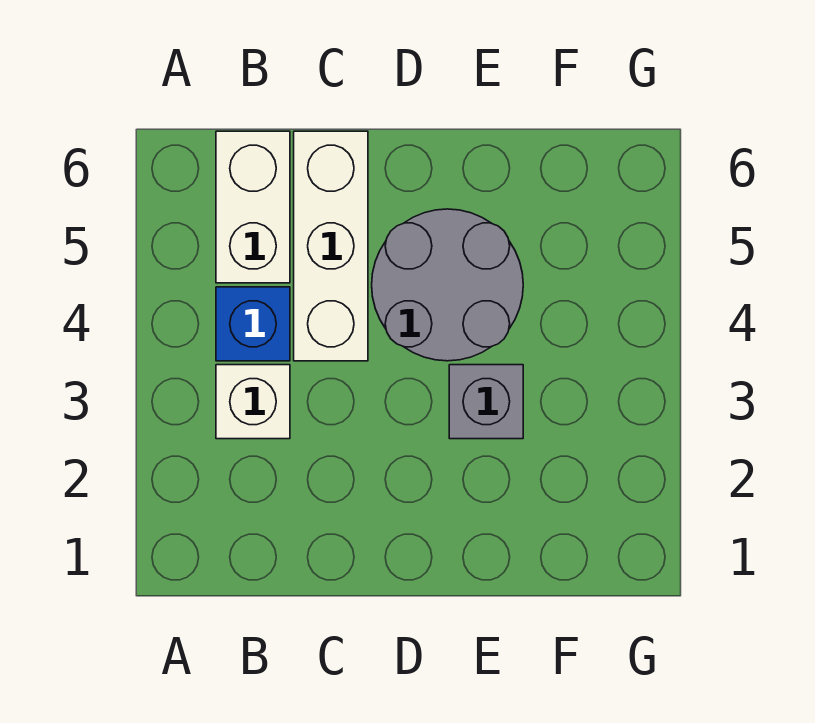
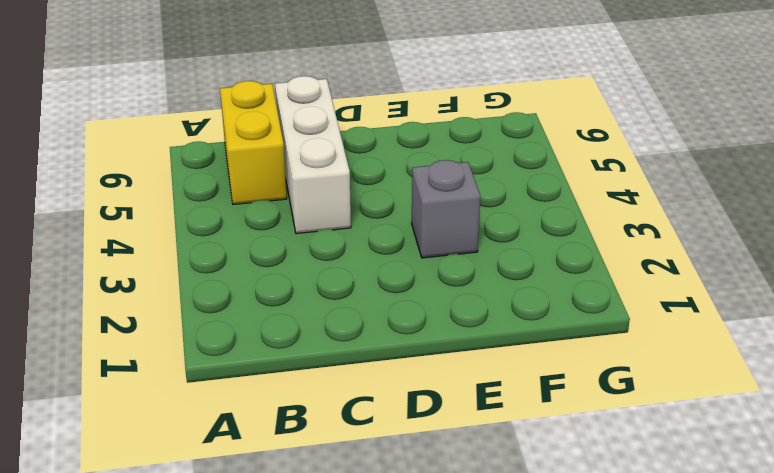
yellow brick B5:B6 level 1 -> white brick B5:B6 level 1
none -> white brick B3 level 1
none -> blue brick B4 level 1

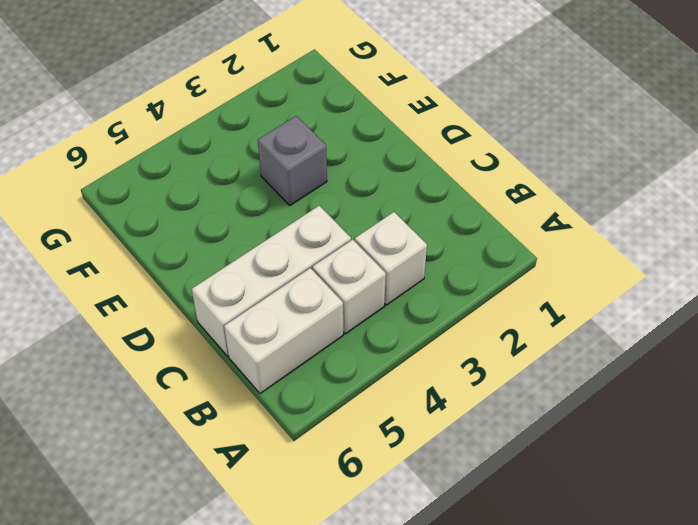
white brick B4 level 1 -> blue brick B4 level 1
none -> grey round brick D4:E5 level 1

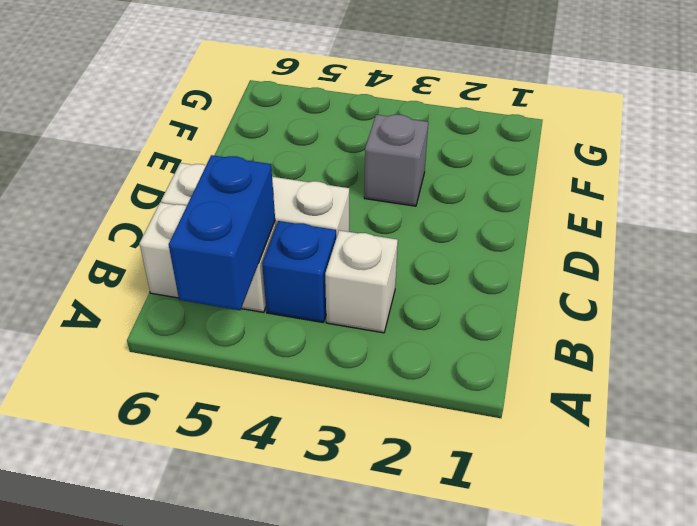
blue brick A5:B5 level 2 -> none
none -> grey round brick D4:E5 level 1

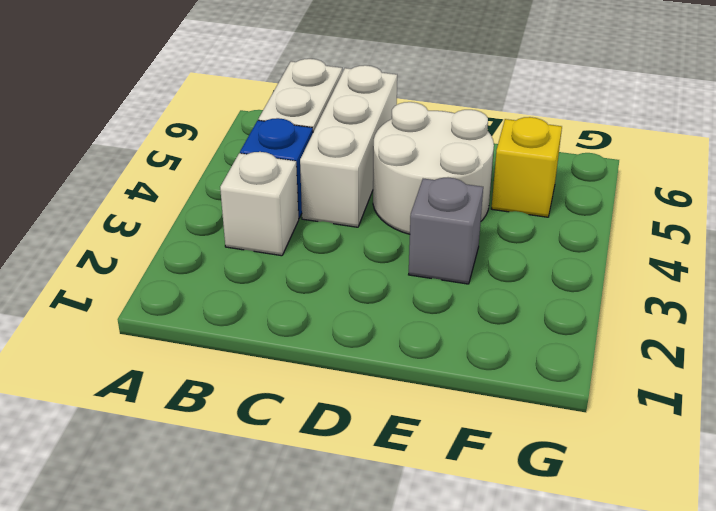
white round brick D4:E5 level 1 -> grey round brick D4:E5 level 1
yellow brick F5 level 1 -> none

